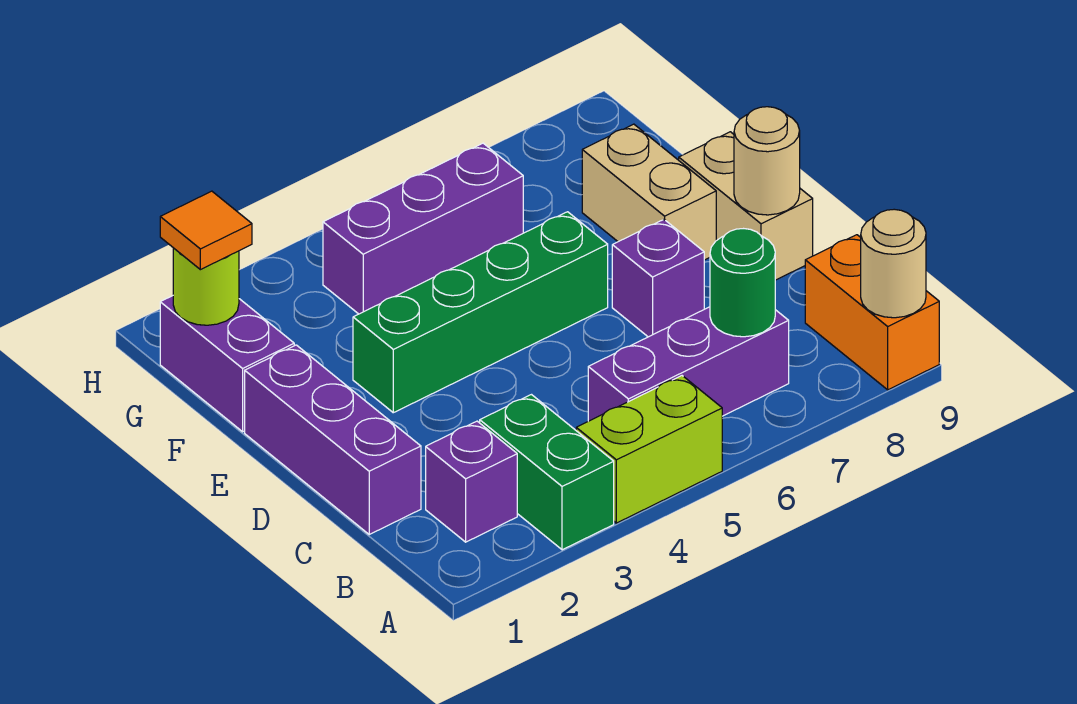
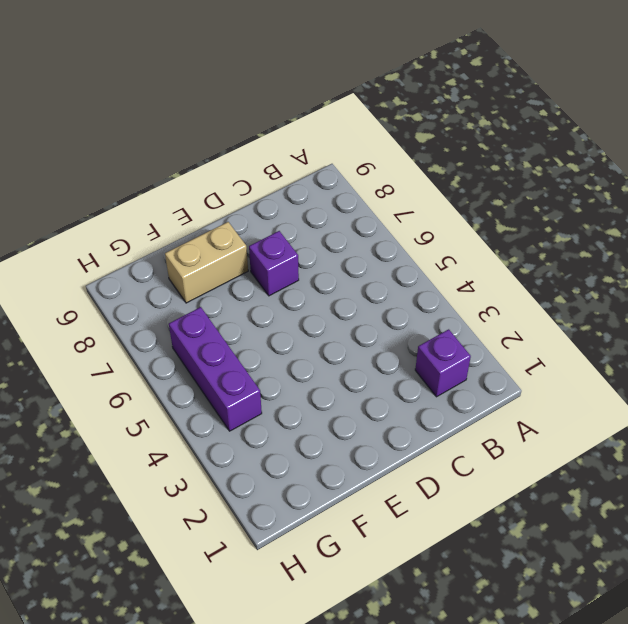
none -> green brick A3:B3 level 1
none -> lime brick A4:A5 level 1
none -> orange brick A9:B9 level 1

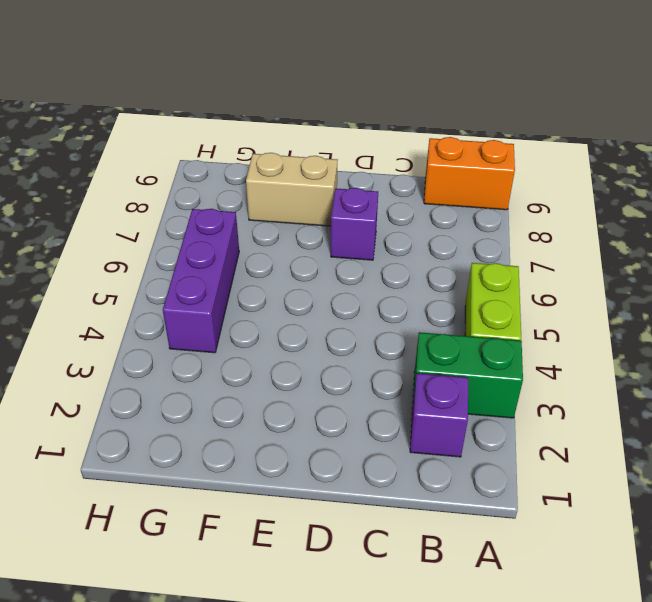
none -> purple brick B5:B7 level 1
none -> purple brick C1:E1 level 1
none -> tan brick D9:E9 level 1

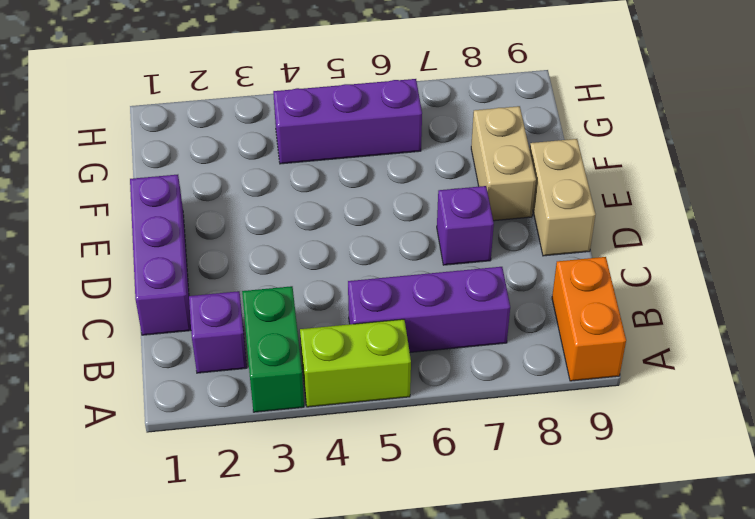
none -> green brick E3:E6 level 1
none -> purple brick F1:G1 level 1
none -> tan round brick A9 level 2

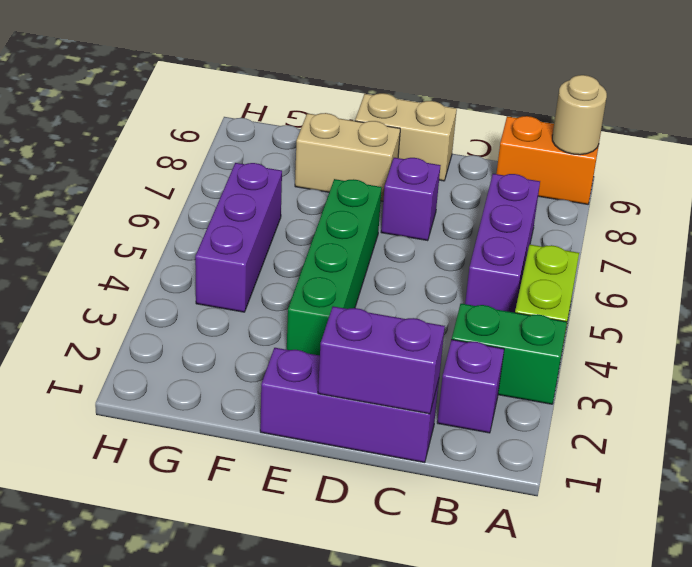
purple brick C1:D1 level 2 -> purple brick F1:G1 level 1
none -> green round brick B7 level 2
none -> tan round brick D9 level 2
none -> lime round brick G1 level 2

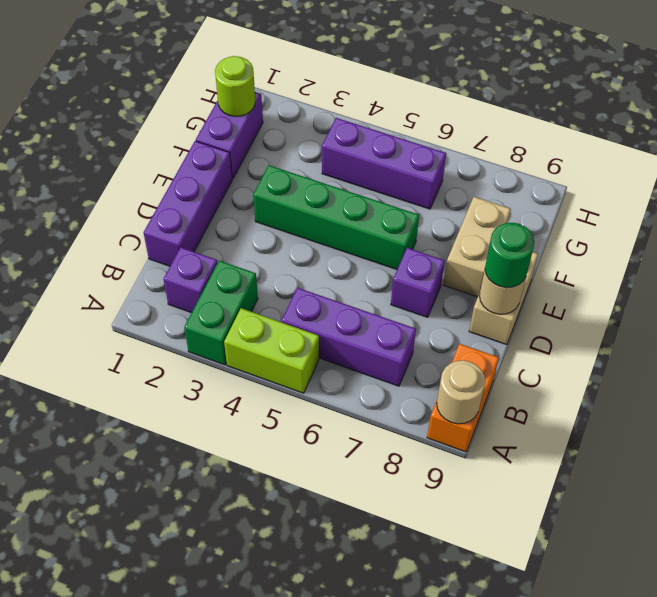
green round brick D9 level 3 -> green round brick B7 level 2
none -> orange tile G1 level 3

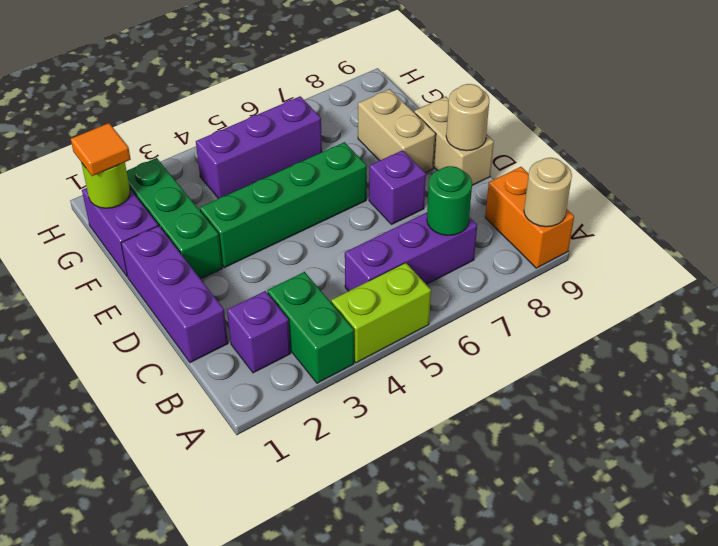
green brick E2:G2 level 1 -> none

